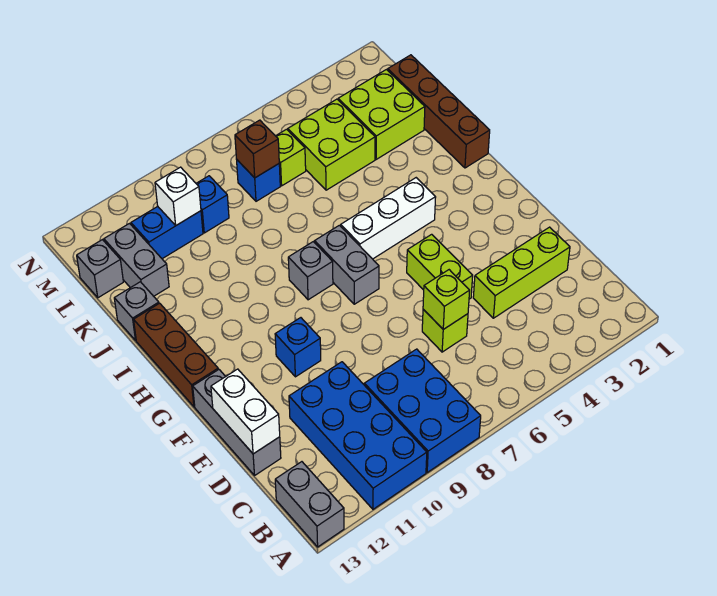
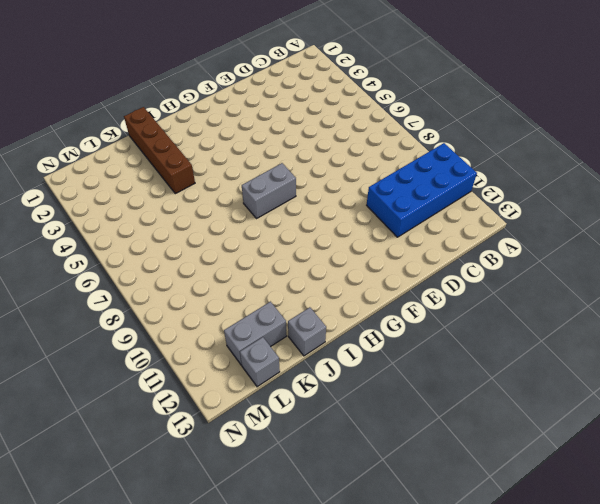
brown brick J1:J4 level 1 -> brown brick I1:L1 level 1
none -> blue brick A8:C9 level 1
none -> grey brick A13:B13 level 1
none -> lime brick D2:D4 level 1

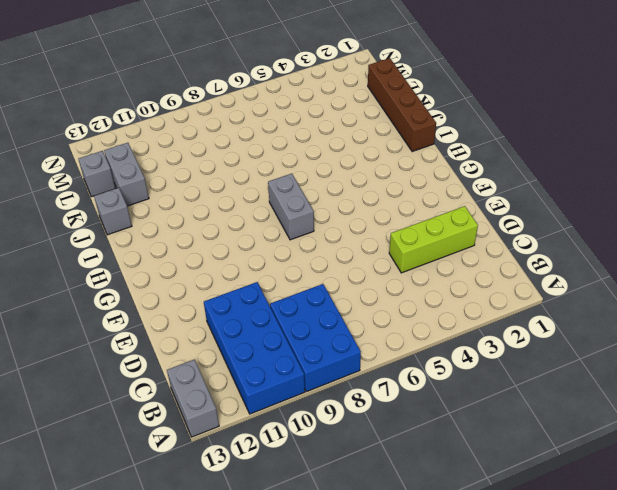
none -> lime brick D6 level 1
none -> grey brick D13:F13 level 1
none -> lime brick E5:F5 level 1

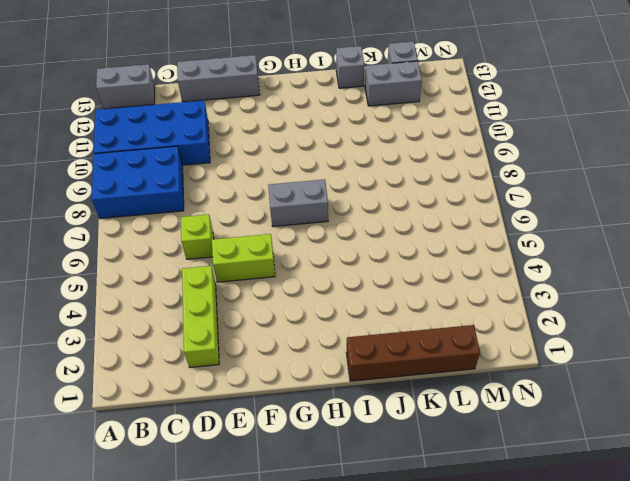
none -> blue brick F10 level 1
none -> brown brick G13:I13 level 1
none -> white brick H4:H6 level 1

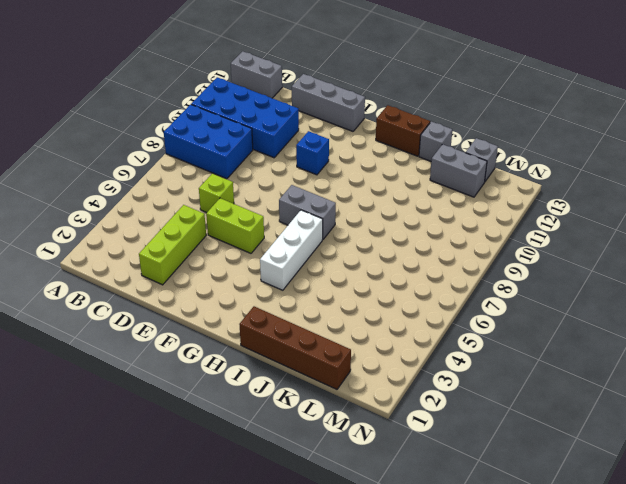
brown brick H13:I13 level 1 -> brown brick G13:I13 level 1
none -> grey brick H8 level 1
none -> lime brick K2:L3 level 1
none -> lime brick K4:L5 level 1

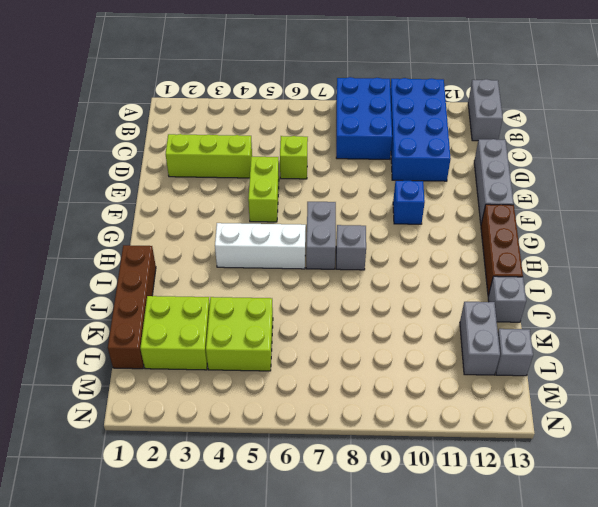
none -> lime brick L6 level 1
none -> blue brick L7 level 1
none -> blue brick L9 level 1

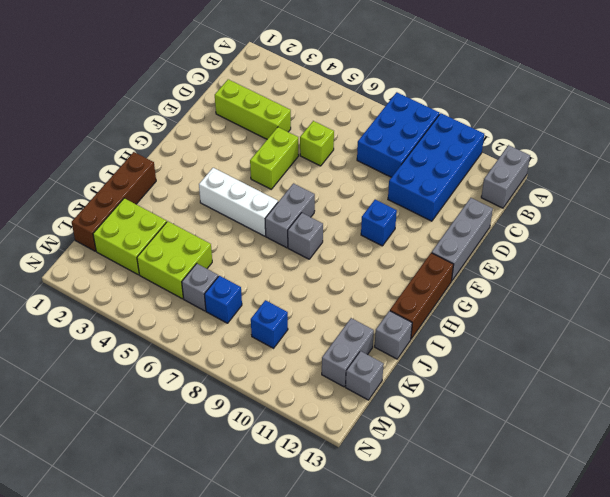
grey brick L6 level 1 -> lime brick L6 level 1
none -> blue brick L10:L11 level 1
none -> lime brick D6 level 2
none -> white brick D13:E13 level 2

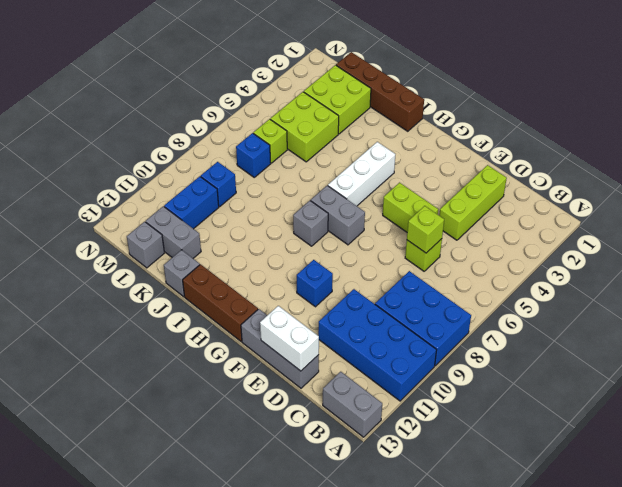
none -> brown brick L7 level 2
none -> white brick L10 level 2

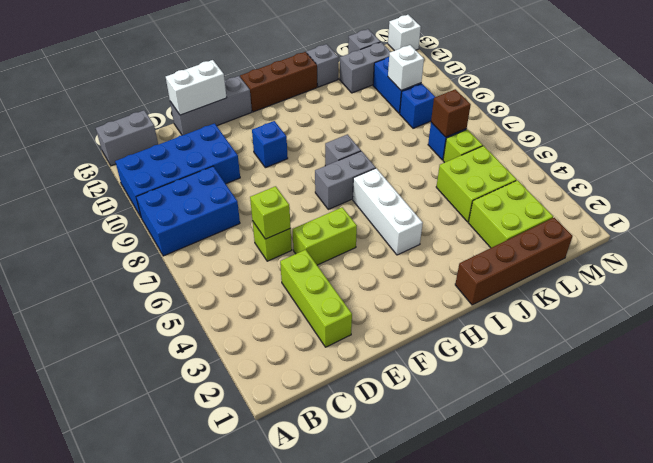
white brick N13 level 1 -> none

